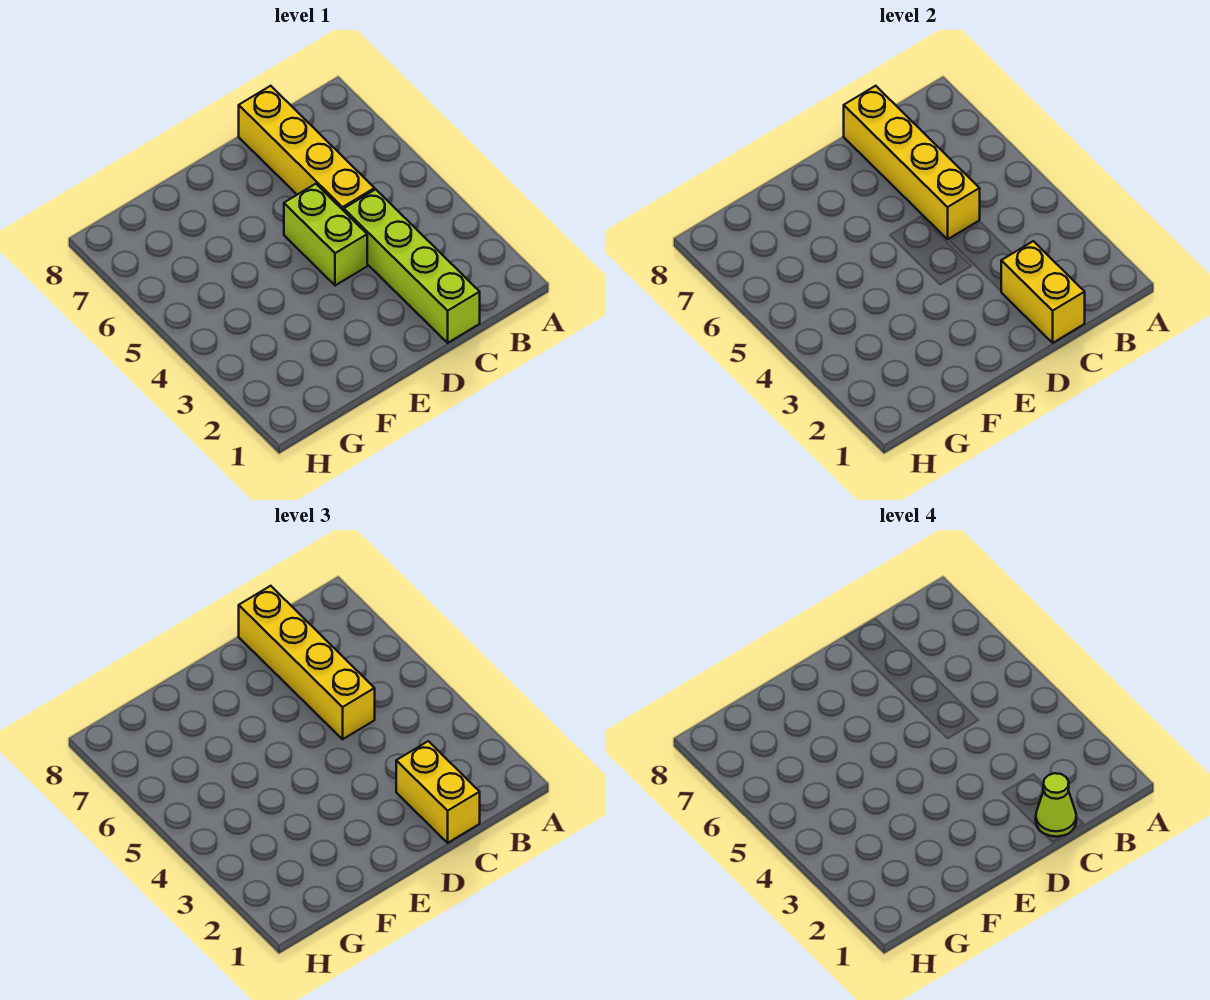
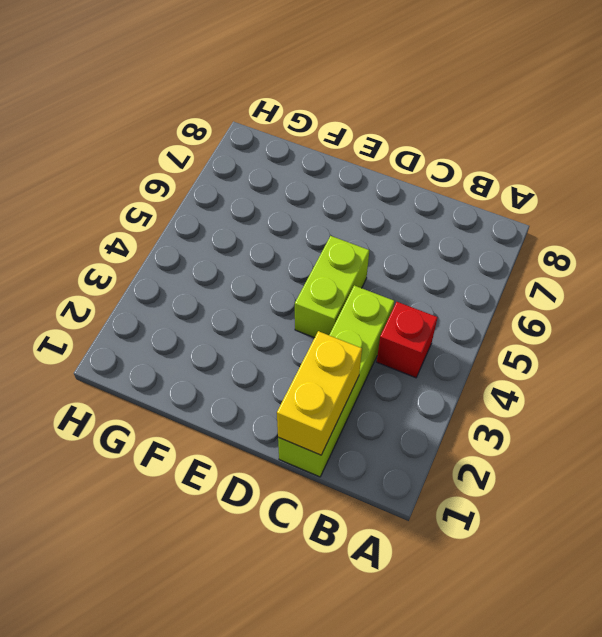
red brick B4 level 1 -> none
none -> yellow brick C5:C8 level 1
none -> yellow brick C5:C8 level 2

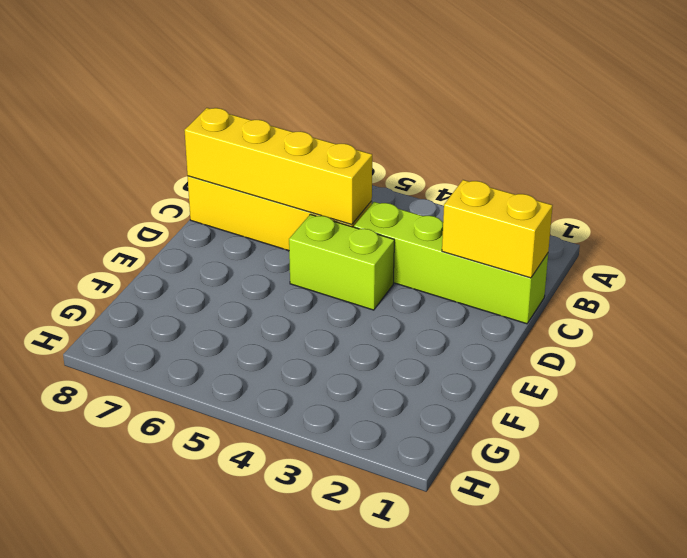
none -> yellow brick C1:C2 level 3
none -> yellow brick C5:C8 level 3

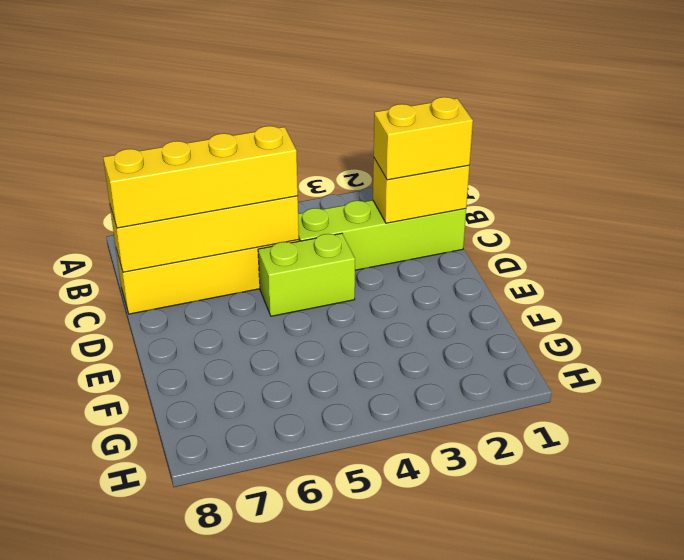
none -> lime cone C1 level 4

